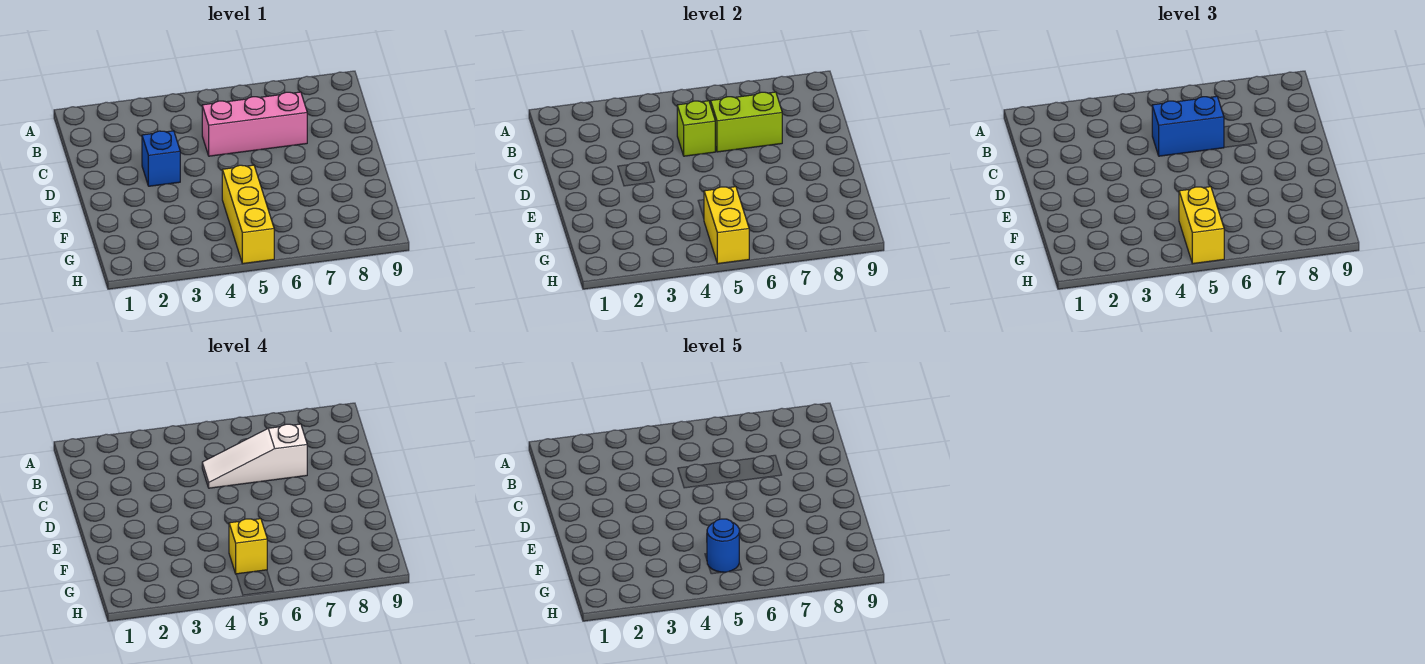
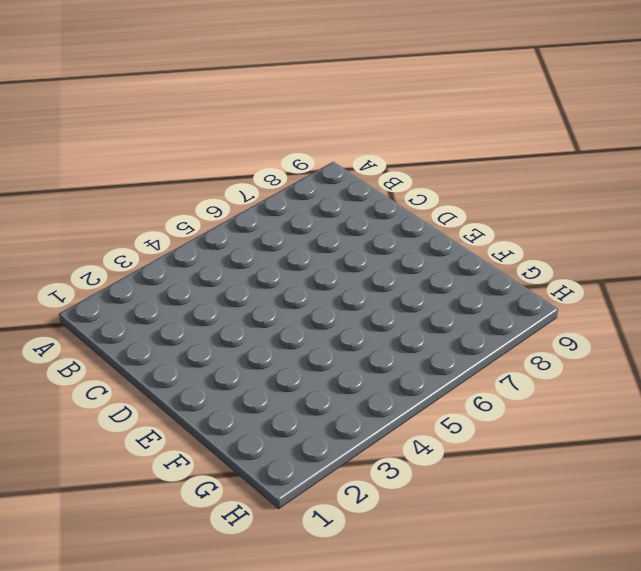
none -> pink brick C5:C7 level 1
none -> blue brick D3 level 1

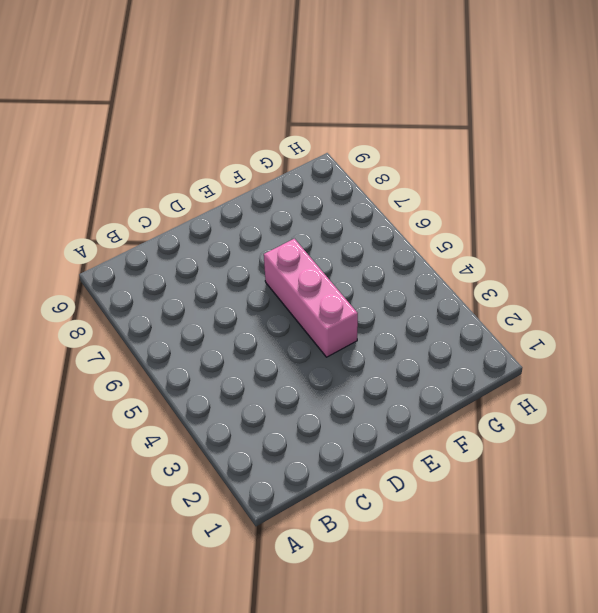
pink brick E4:E6 level 1 -> pink brick C5:C7 level 1
none -> blue brick D3 level 1
none -> yellow brick F5:H5 level 1

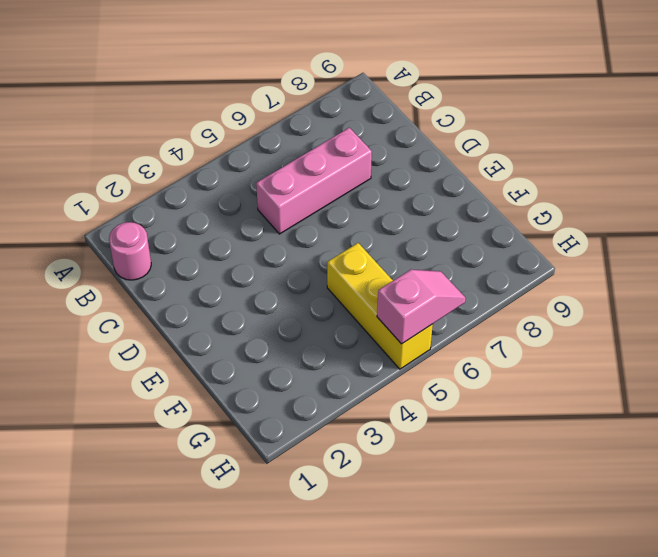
pink round brick B1 level 1 -> none
pink slope H5:H6 level 2 top 5 -> yellow brick G5:H5 level 2
none -> blue brick D3 level 1
none -> lime brick C5 level 2

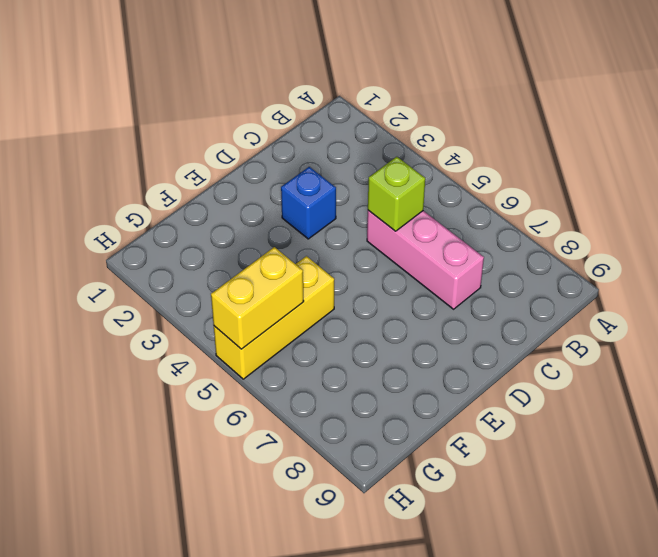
none -> lime brick C6:C7 level 2
none -> blue brick C5:C6 level 3

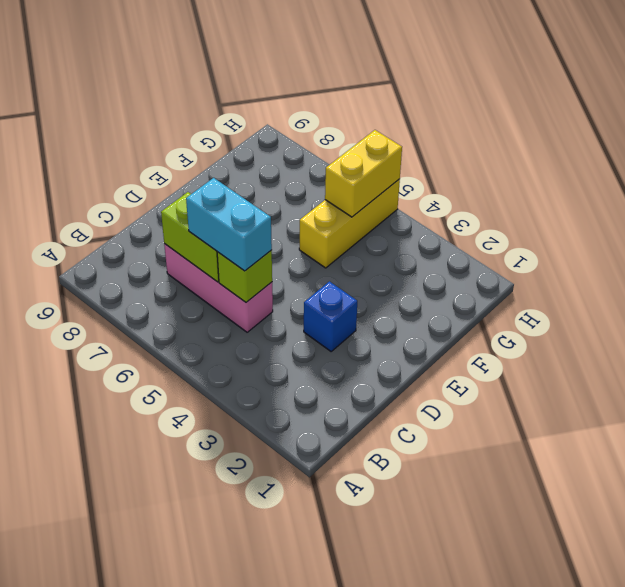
cyan brick C5:C6 level 3 -> blue brick C5:C6 level 3
none -> yellow brick G5:H5 level 3
none -> white slope C5:C7 level 4 top 7

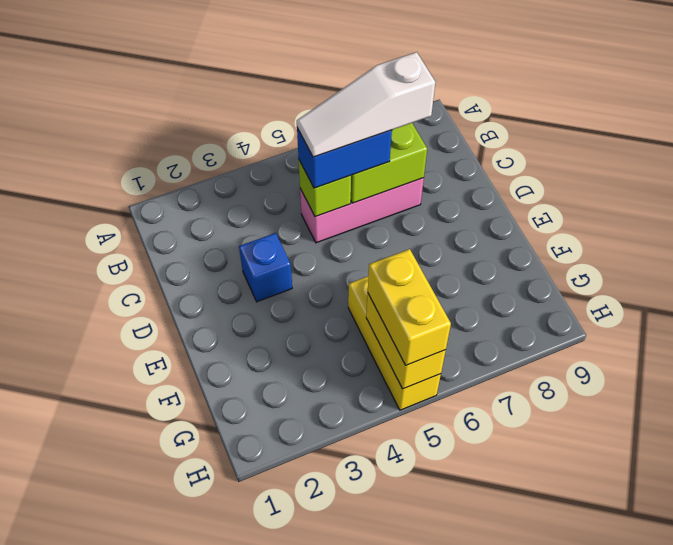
none -> yellow brick G5 level 4
none -> blue round brick G5 level 5

